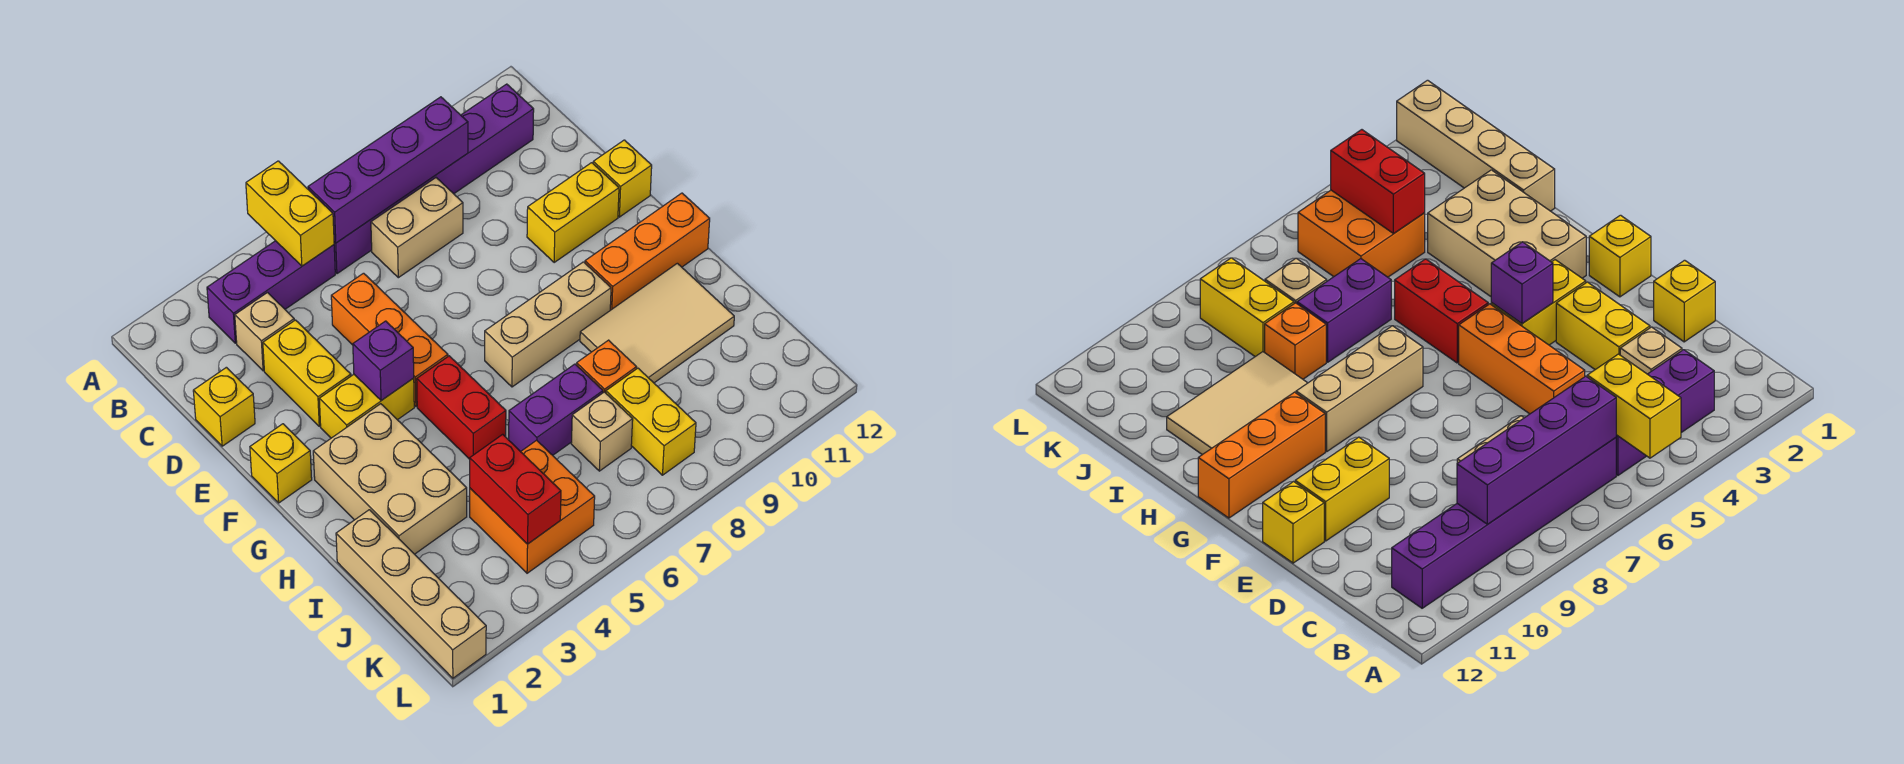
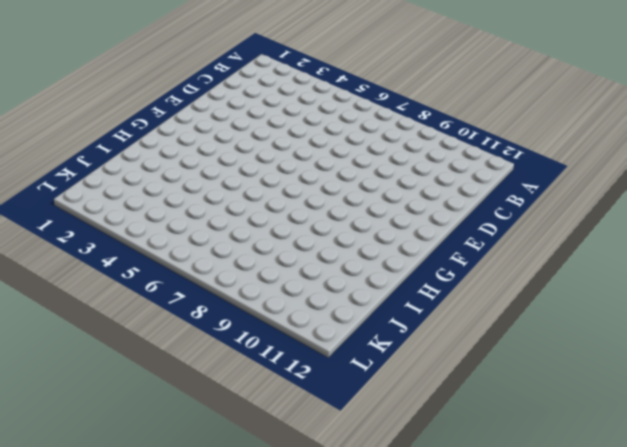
none -> purple brick B3:B5 level 1
none -> purple brick B6:B11 level 1
none -> tan brick C3 level 1

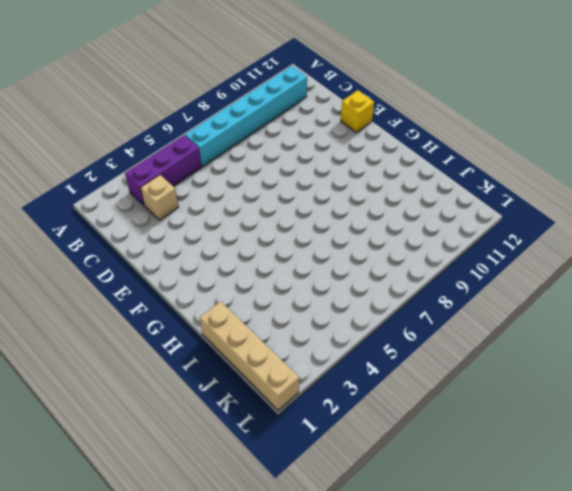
cyan brick B6:B11 level 1 -> purple brick B6:B11 level 1
none -> tan brick C7:C8 level 1
none -> yellow brick D1 level 1
none -> yellow brick D3:E3 level 1

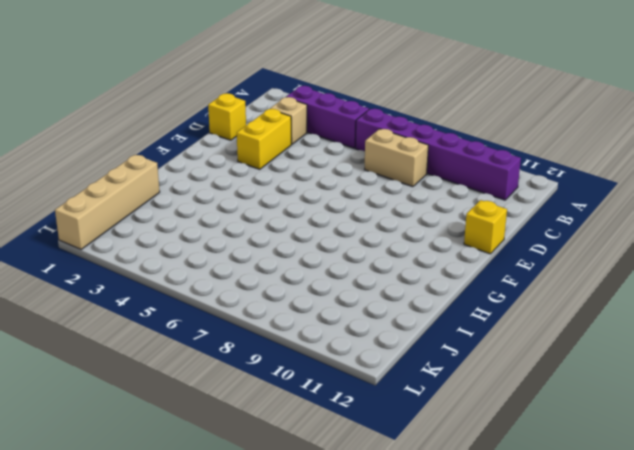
none -> orange brick D5:F5 level 1
none -> yellow brick E10:E11 level 1
none -> yellow brick F1 level 1

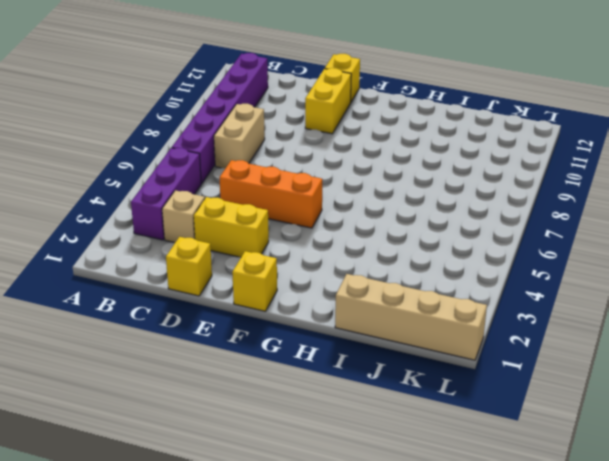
none -> yellow brick F3:F4 level 1
none -> tan brick G2:I3 level 1
none -> red brick G5:H5 level 1

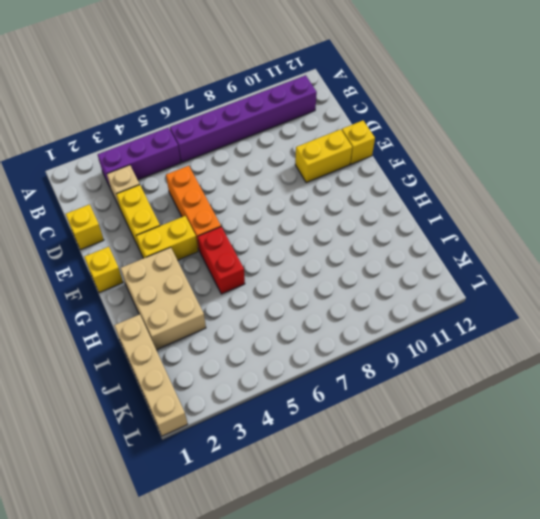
none -> tan brick C7:C8 level 1
none -> tan brick G7:G9 level 1
none -> orange brick G10:G12 level 1

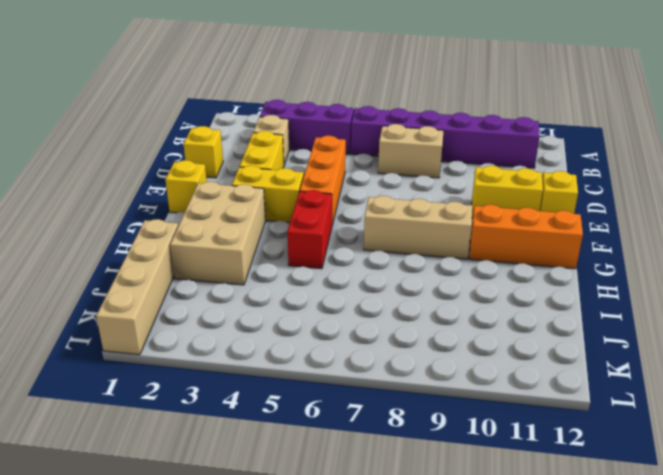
none -> tan tile H9:I11 level 1
none -> purple brick I6:I7 level 1
none -> orange brick I8 level 1

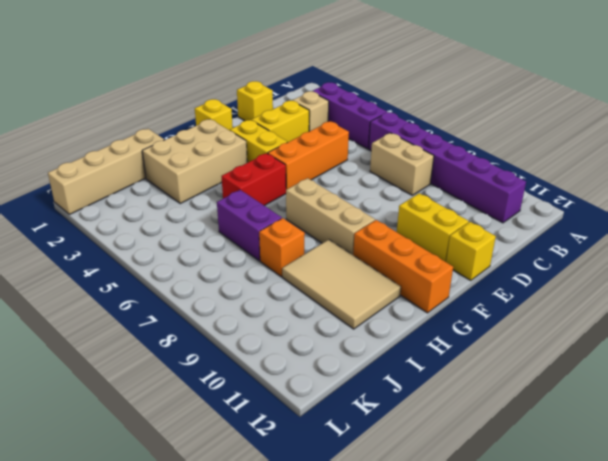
none -> orange brick J4:K5 level 1
none -> tan brick J7 level 1
none -> yellow brick J8:K8 level 1

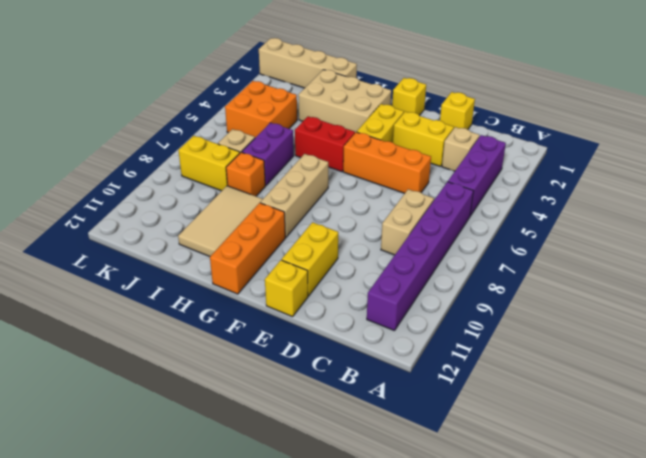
none -> yellow brick A5:B5 level 2
none -> purple brick B6:B9 level 2
none -> purple brick F4 level 2

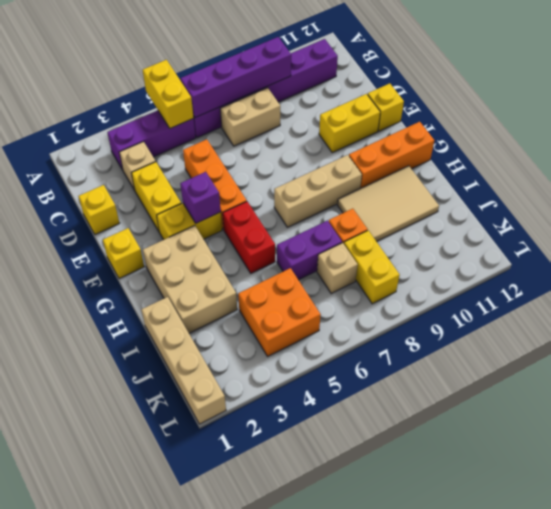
none -> red brick J4:K4 level 2

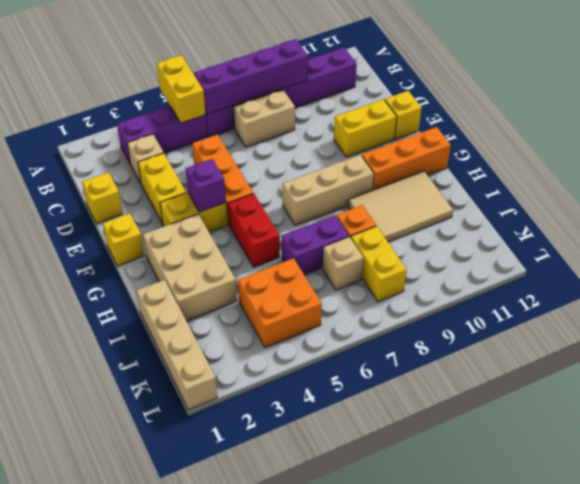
none -> red brick J4:K4 level 2

